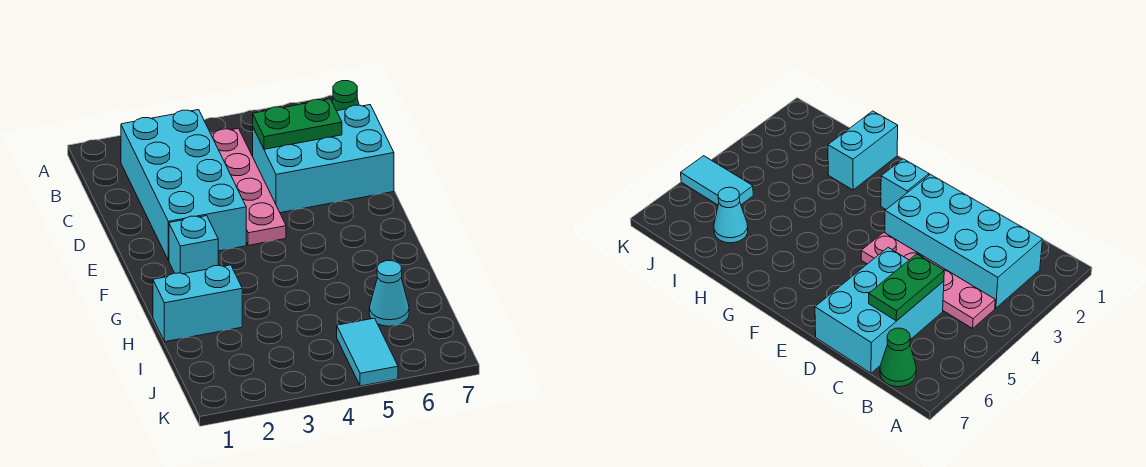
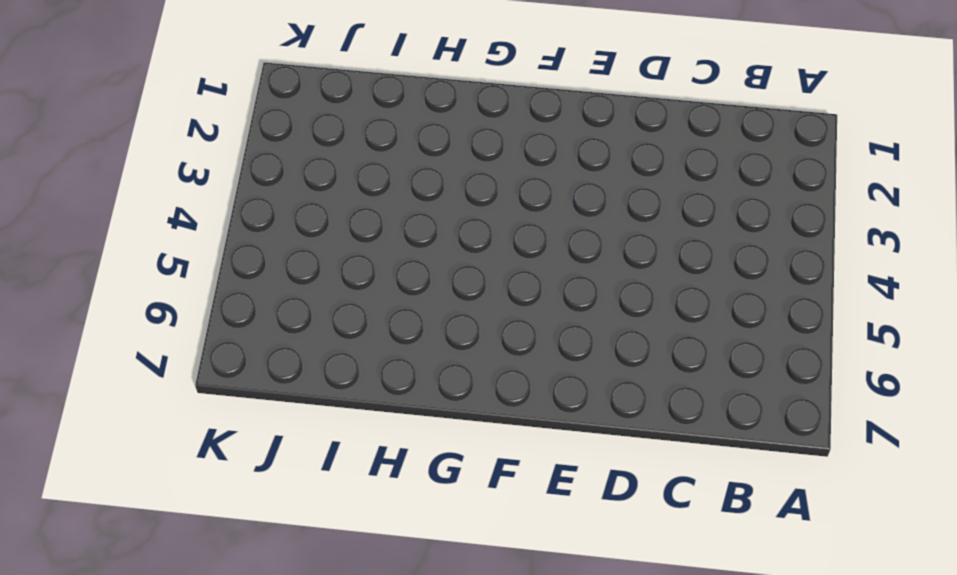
none -> cyan brick B2:E3 level 1
none -> pink plate B4:E4 level 1

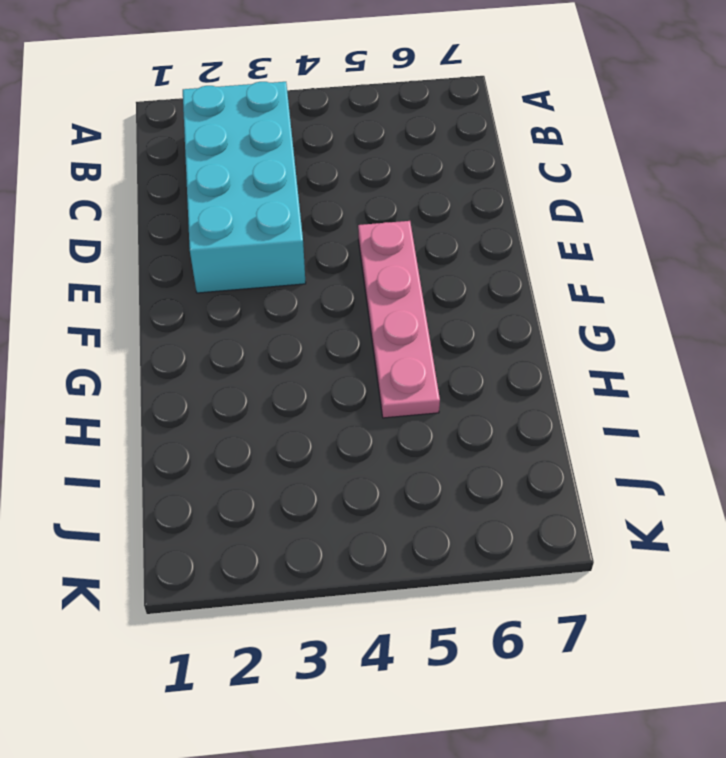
pink plate E5:H5 level 1 -> pink plate B4:E4 level 1
none -> green cone B7 level 1
none -> cyan brick C5:D7 level 1

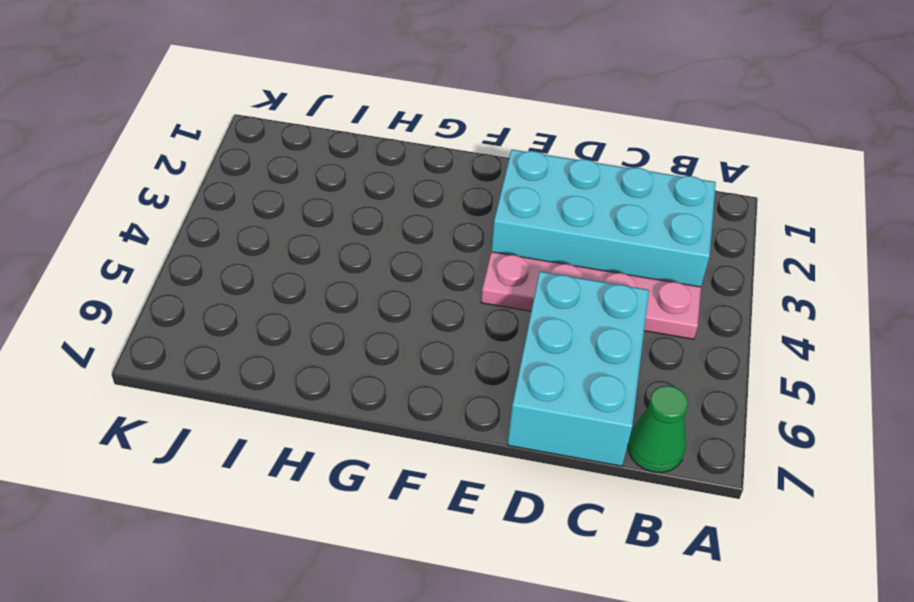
none -> cyan brick F2 level 1
none -> cyan brick H1:H2 level 1

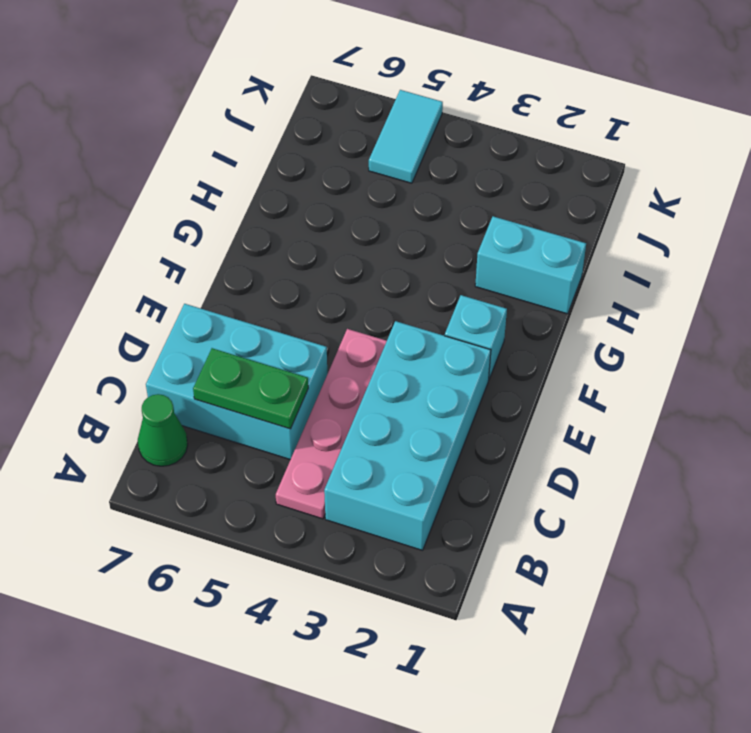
none -> cyan cone I6 level 1

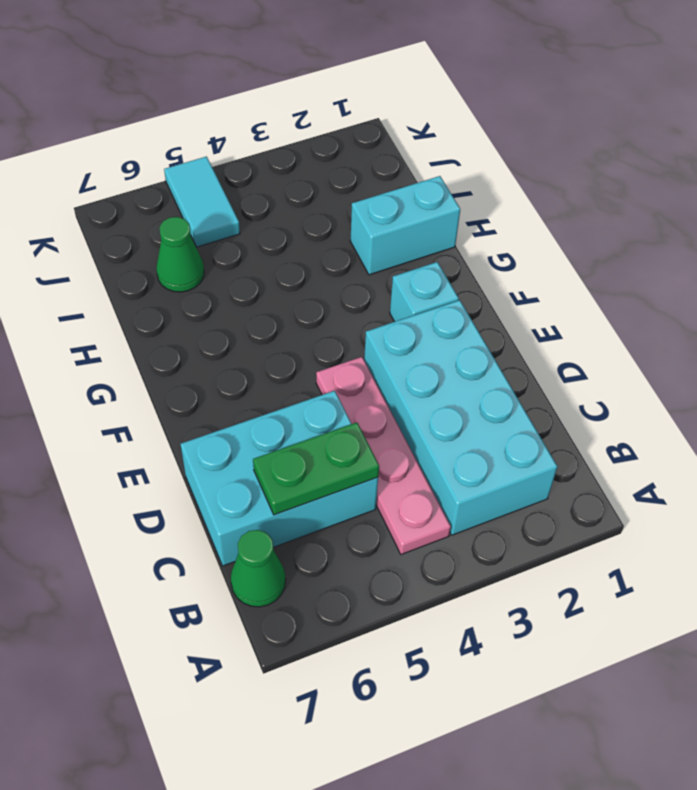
green cone I6 level 1 -> cyan cone I6 level 1

